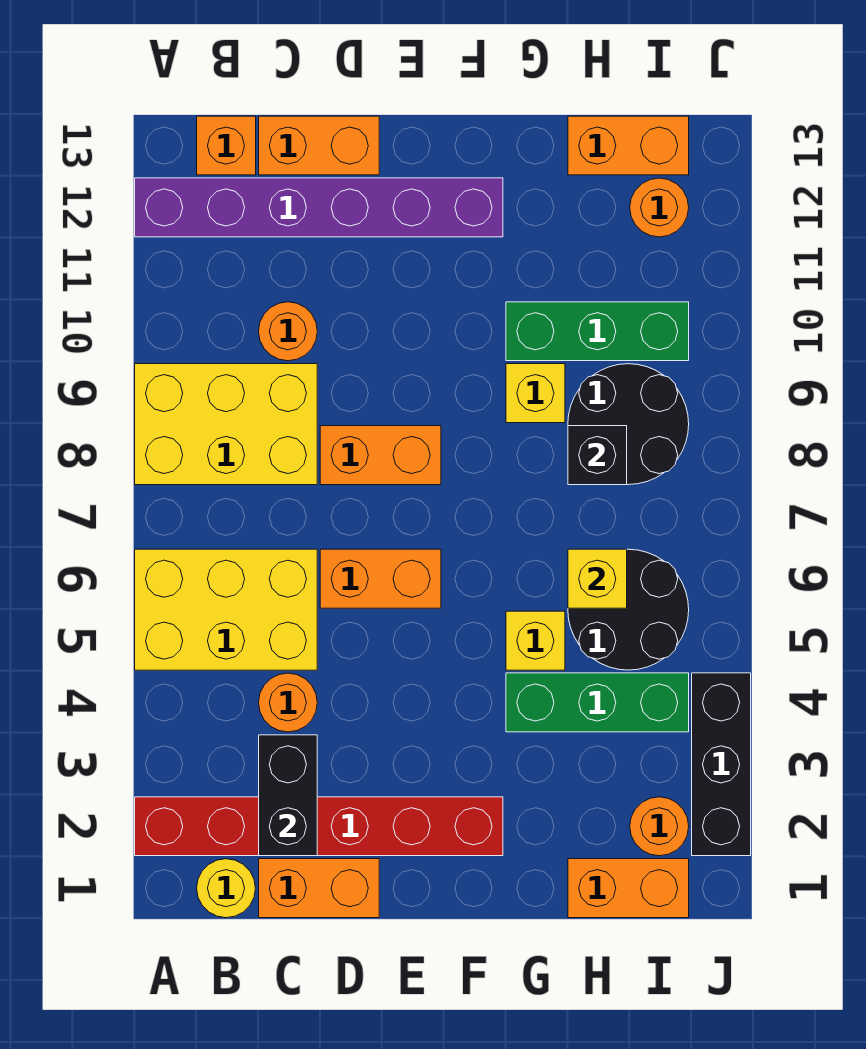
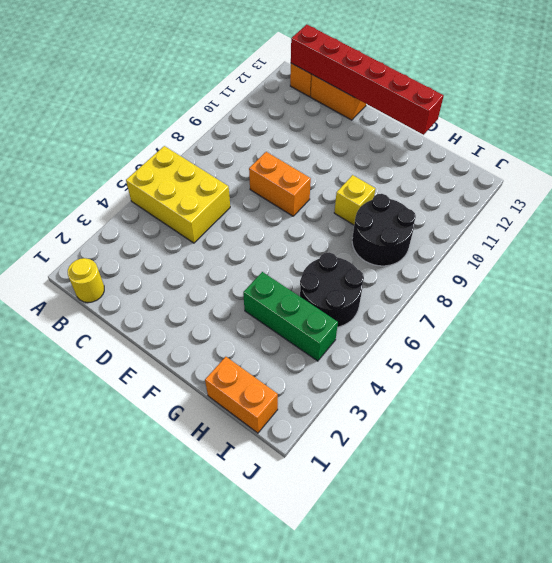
red brick B13:G13 level 2 -> red brick A2:F2 level 1
none -> yellow brick A8:C9 level 1
none -> purple brick A12:F12 level 1
none -> orange brick C1:D1 level 1

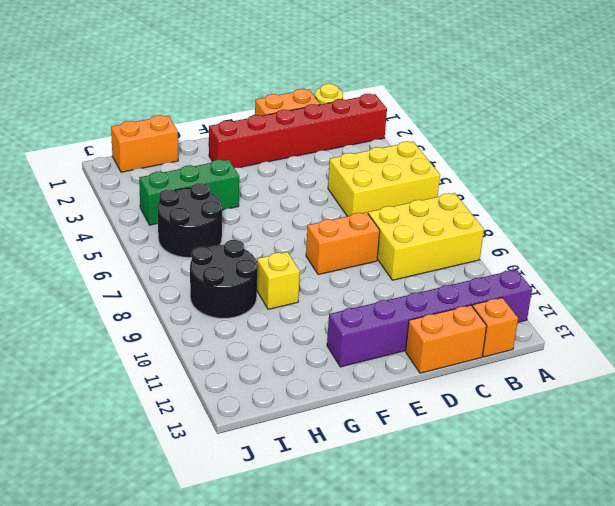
none -> orange round brick C4 level 1
none -> orange round brick C10 level 1
none -> orange brick D6:E6 level 1

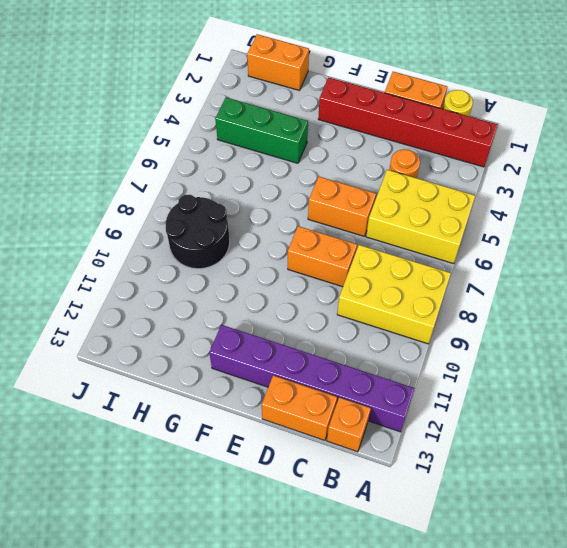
none -> orange round brick C10 level 1
none -> yellow brick G5 level 1
none -> yellow brick G9 level 1

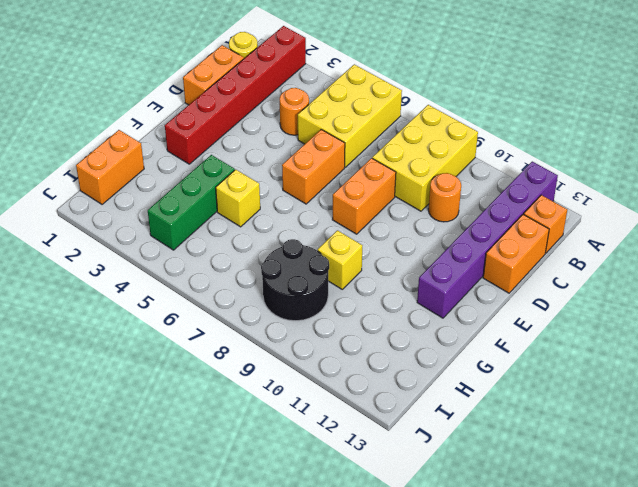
none -> green brick G10:I10 level 1
none -> black round brick H5:I6 level 1
none -> orange brick H13:I13 level 1

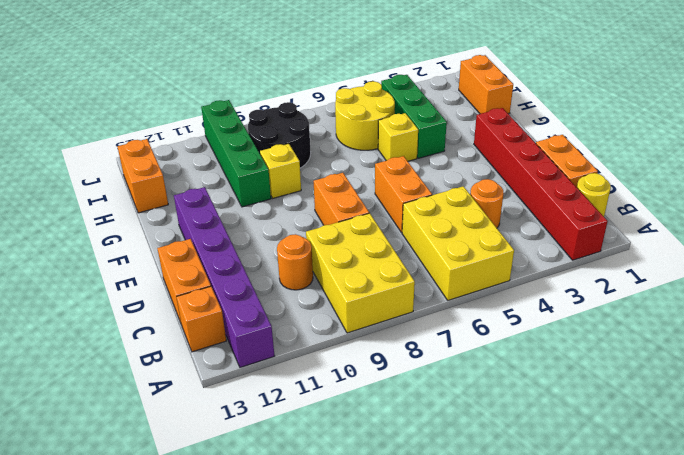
green brick G10:J10 level 1 -> green brick G10:I10 level 1
yellow round brick H5:I6 level 1 -> black round brick H5:I6 level 1
none -> orange round brick I2 level 1
none -> orange round brick I12 level 1
none -> black brick J2:J4 level 1

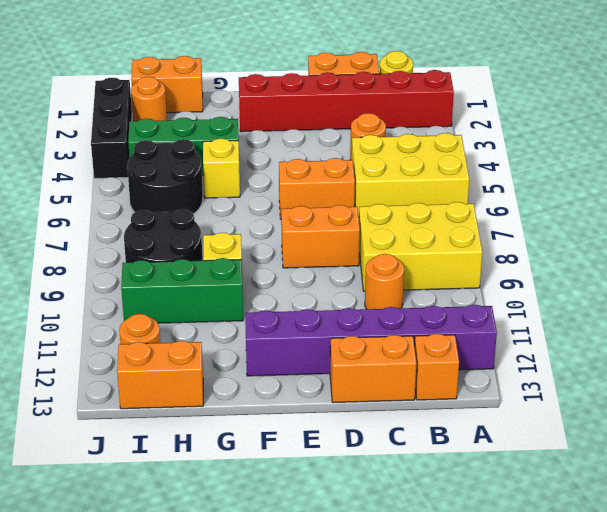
none -> black brick C2:C3 level 2
none -> yellow brick H6 level 2
none -> black brick H8 level 2

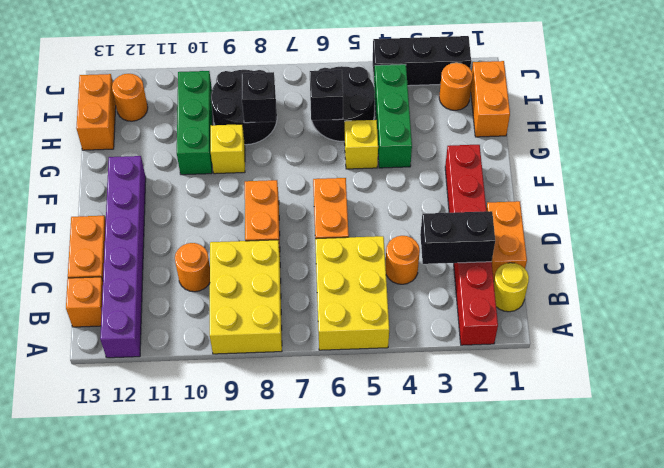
black brick H6 level 2 -> yellow brick H6 level 2

